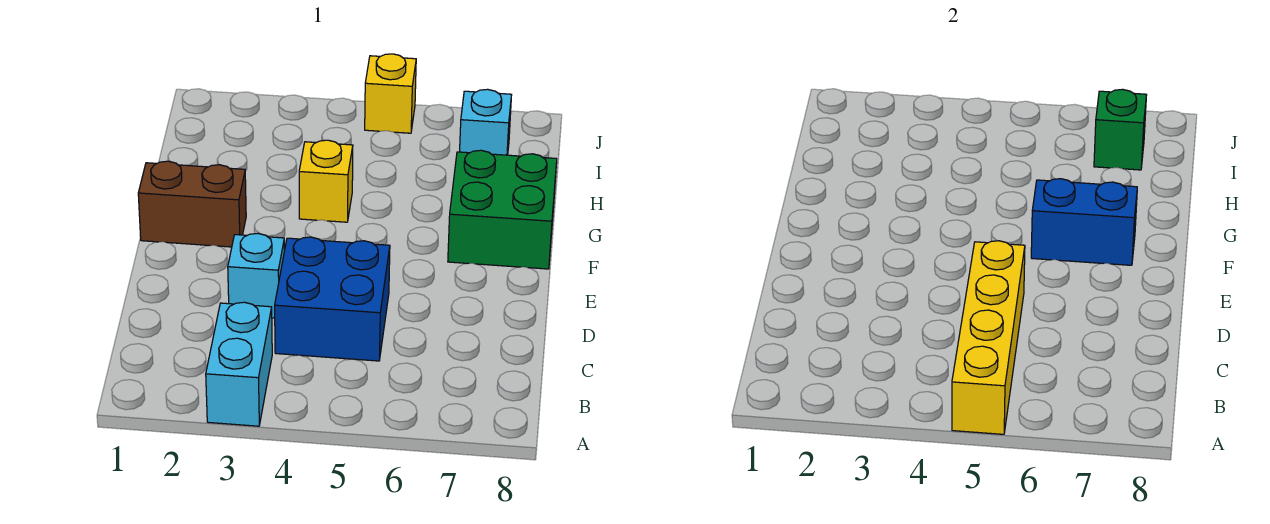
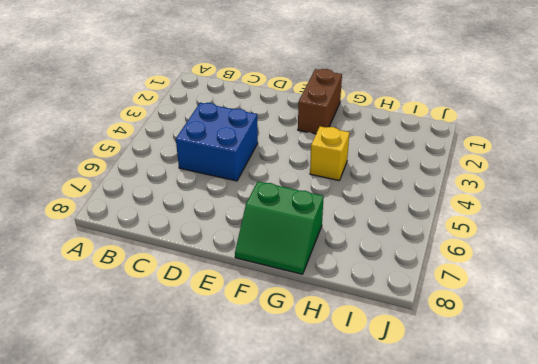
green slope F7:G8 level 1 top 7 -> green brick F7:G8 level 1
none -> cyan brick A3:B3 level 1
none -> cyan brick D3 level 1

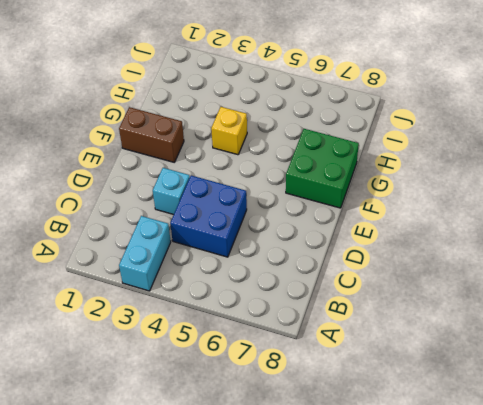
none -> cyan brick I7 level 1
none -> yellow brick J5 level 1

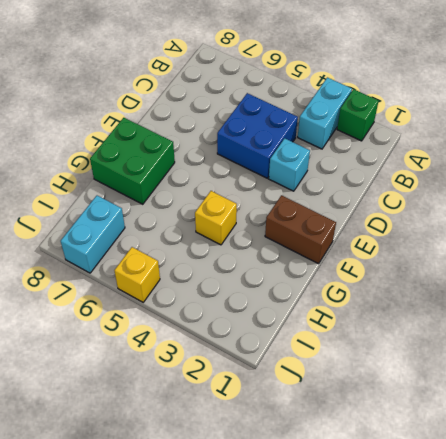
green brick A2 level 1 -> green brick I7 level 2
cyan brick I7:J7 level 1 -> cyan brick I7 level 1
none -> yellow brick A5:D5 level 2
none -> blue brick F6:F7 level 2

